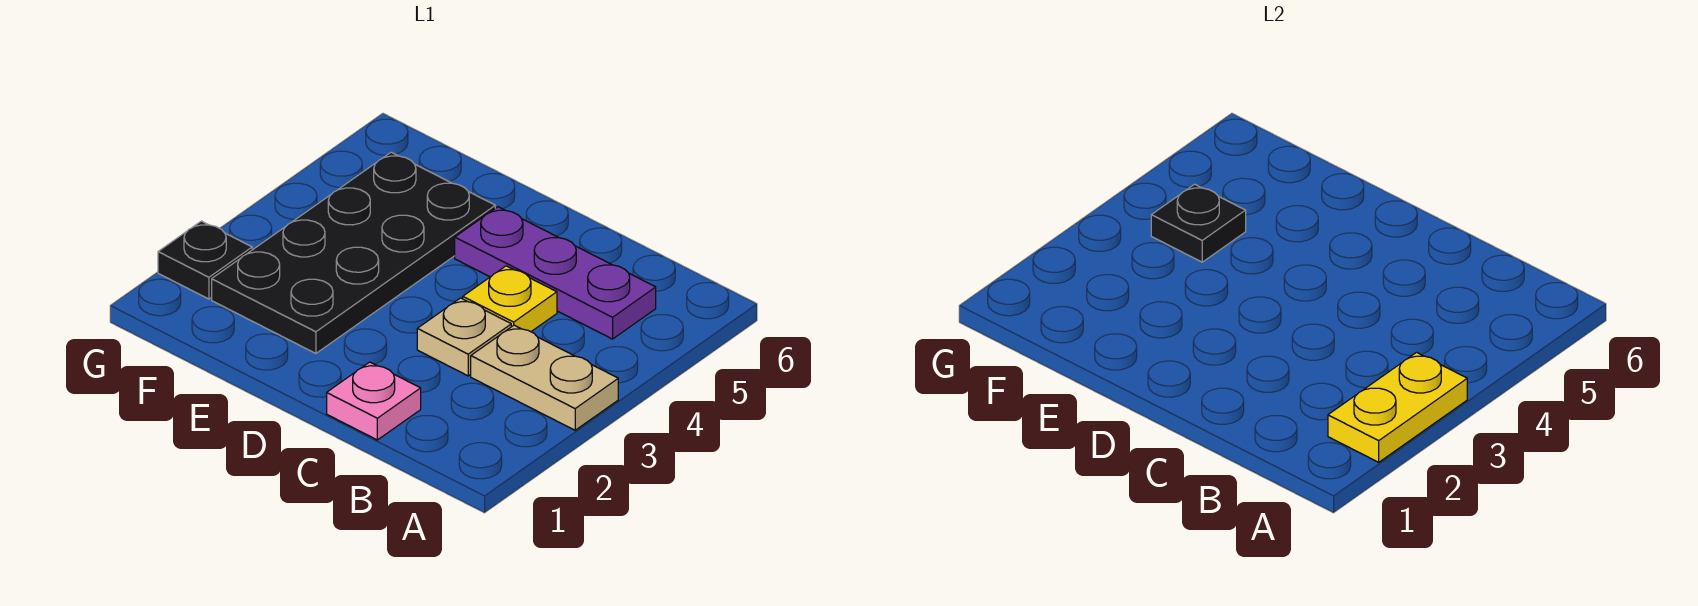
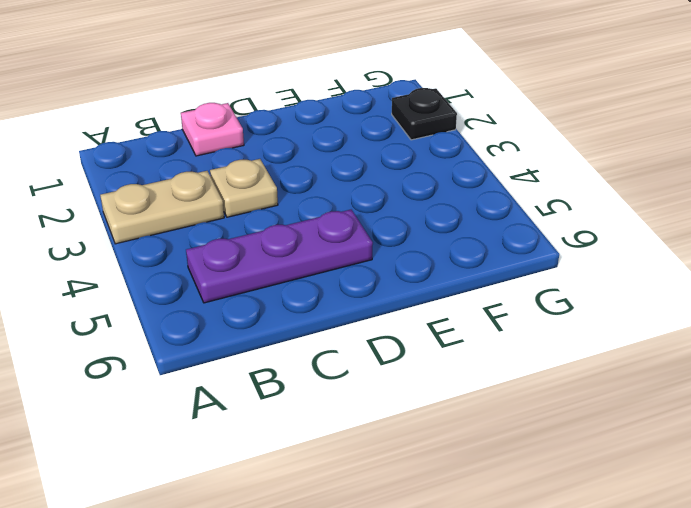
none -> yellow plate C4 level 1
none -> black plate E2:F5 level 1

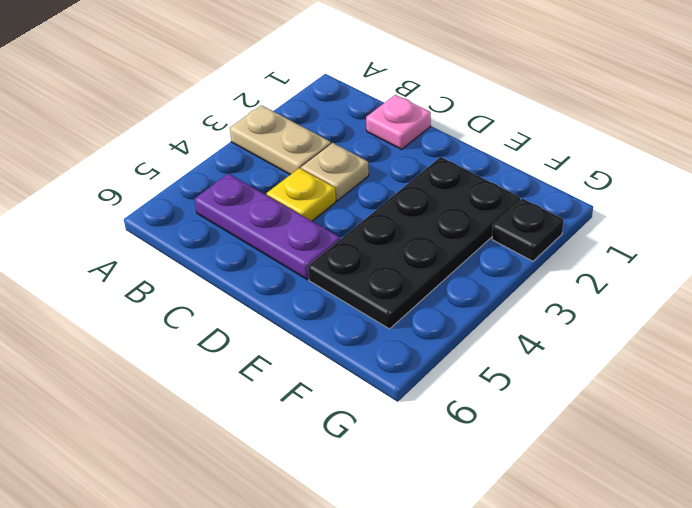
none -> yellow plate A2:A3 level 2
none -> black plate F4 level 2

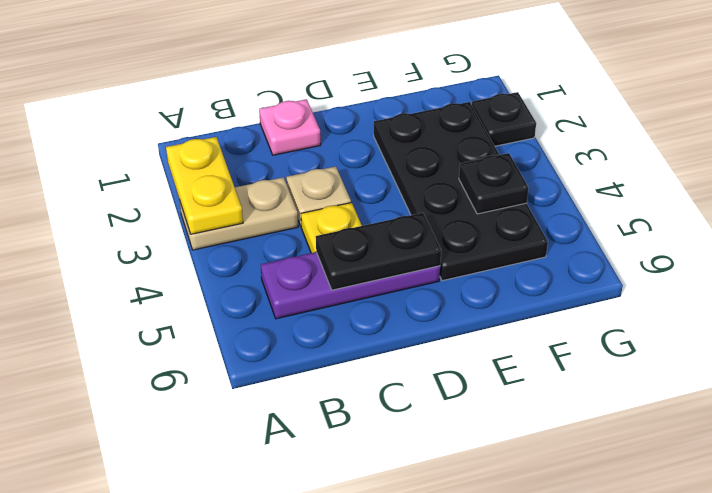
black plate C5:D5 level 2 -> none

